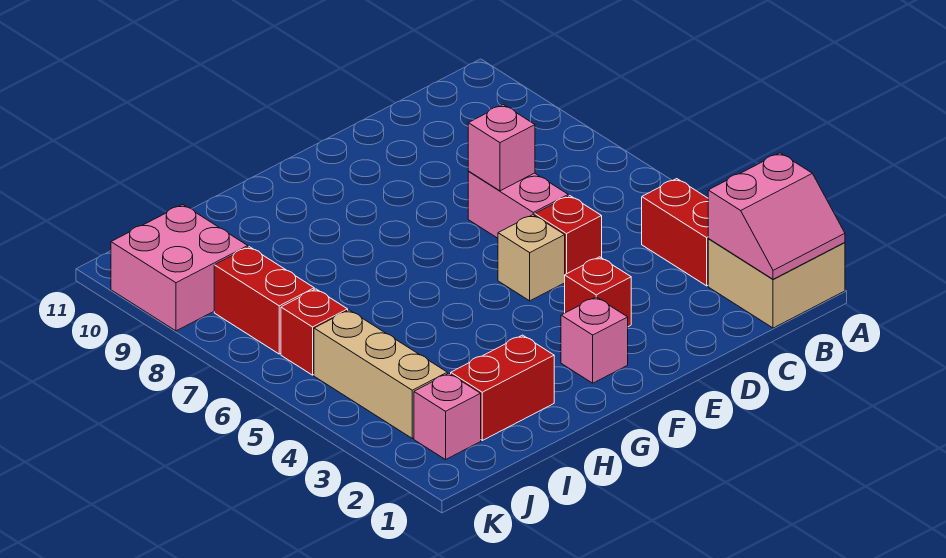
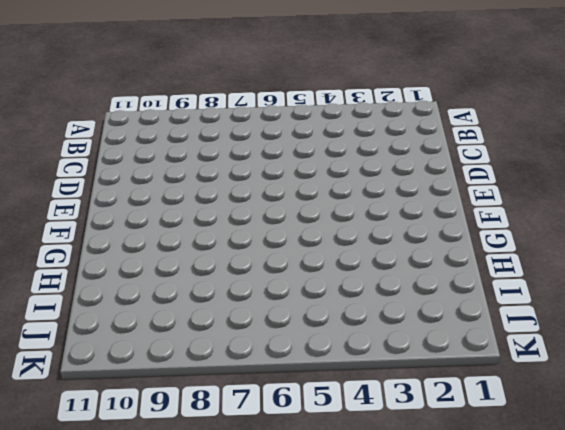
none -> tan brick A1:B2 level 1
none -> red brick B3:B4 level 1
none -> red brick D5 level 1

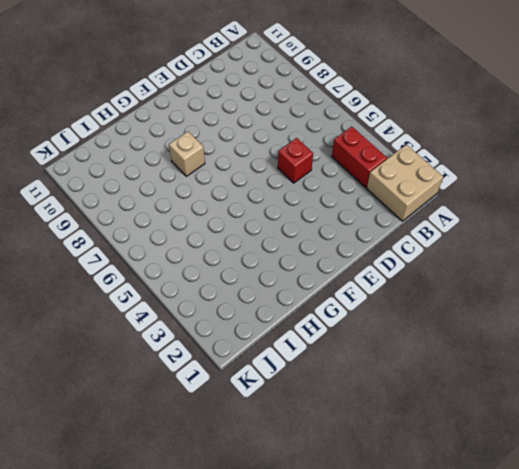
tan brick G8 level 1 -> tan brick E5 level 1
none -> pink brick D6:D7 level 1
none -> red brick E3 level 1
none -> pink brick F2 level 1

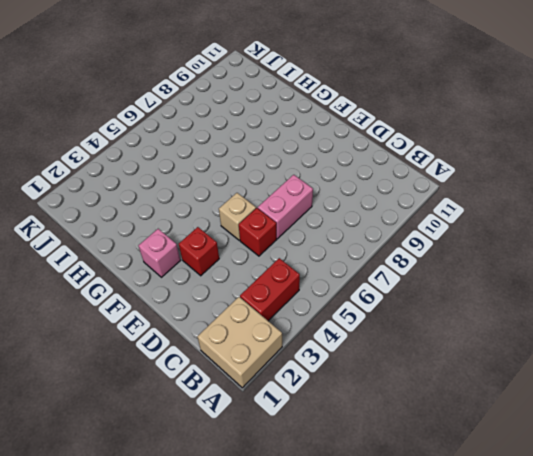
none -> red brick H2:I2 level 1
none -> pink brick J2 level 1
none -> tan brick J3:J5 level 1

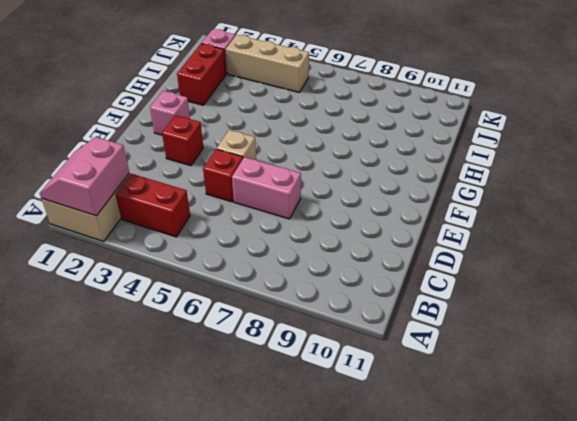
none -> red brick J6 level 1
none -> red brick J7:J8 level 1
none -> pink brick J9:K10 level 1

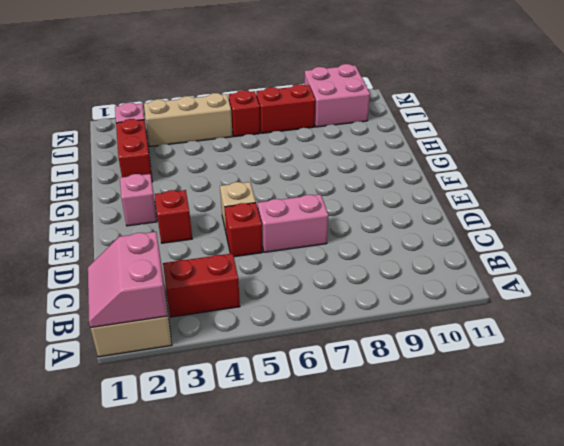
none -> pink brick D7 level 2

